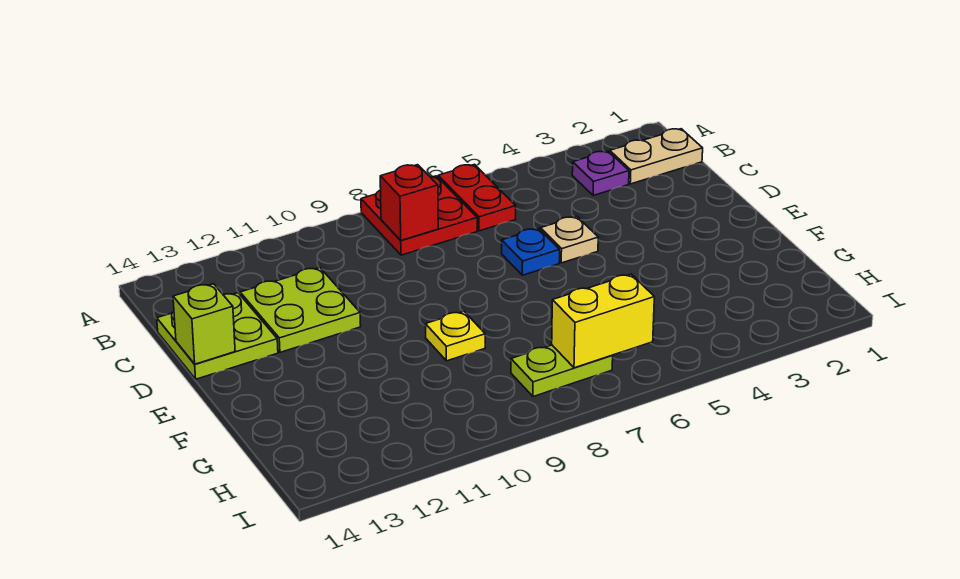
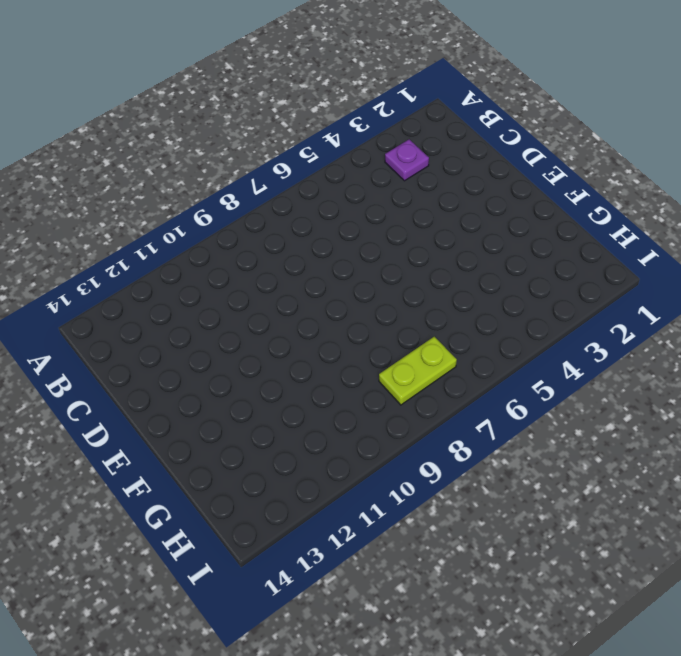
none -> red plate A6:B6 level 1
none -> red plate A7:B8 level 1
none -> tan plate B1:B2 level 1

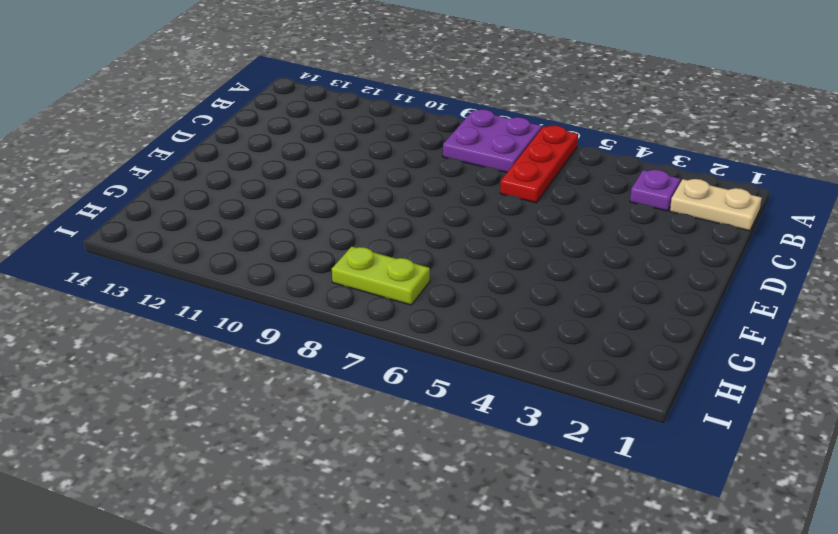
red plate A6:C6 level 1 -> red plate A6:B6 level 1
purple plate A7:B8 level 1 -> red plate A7:B8 level 1
none -> lime plate C11:D12 level 1
none -> lime plate C13:D14 level 1
none -> tan plate D5 level 1

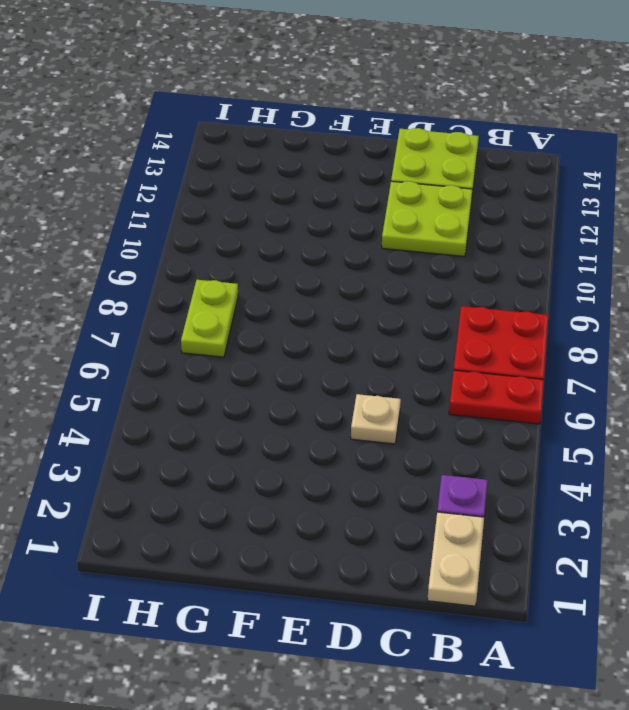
none -> blue plate D6 level 1
none -> yellow plate F9 level 1
none -> red brick B8 level 2

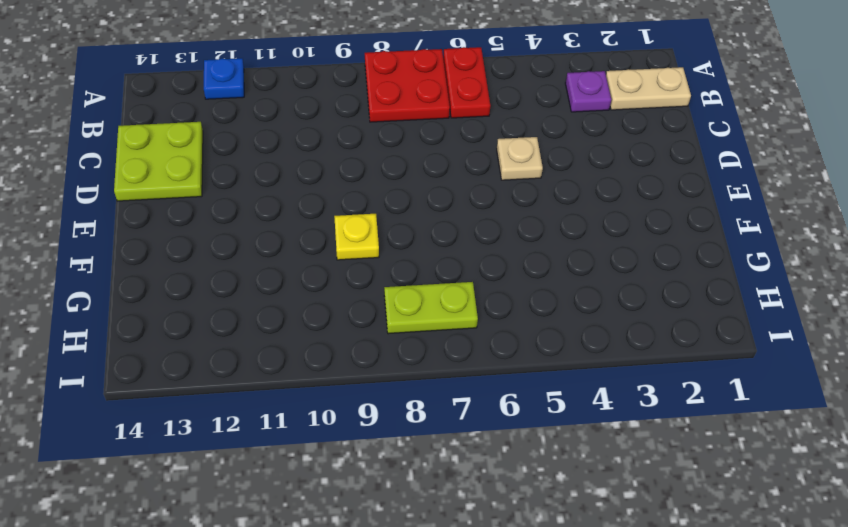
blue plate A12 level 1 -> blue plate D6 level 1
none -> lime plate C11:D12 level 1
none -> red brick B8 level 2
none -> lime brick D14 level 2

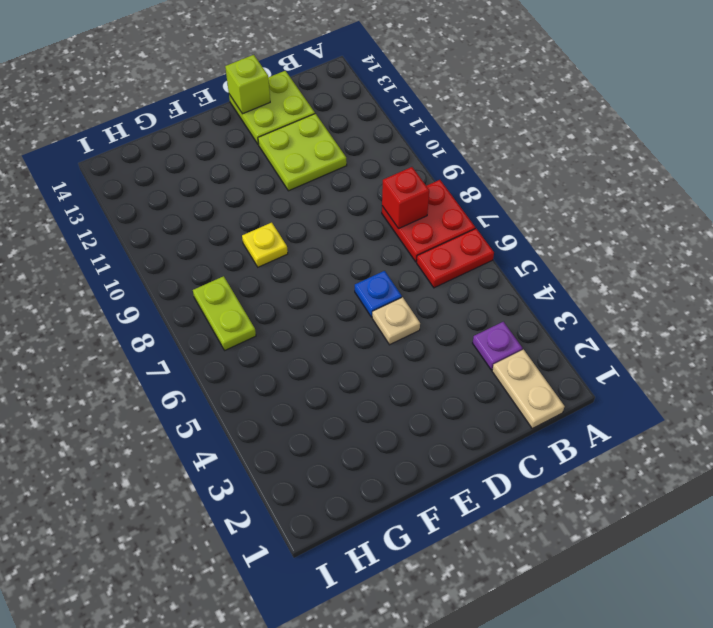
none -> yellow brick H6:H7 level 2

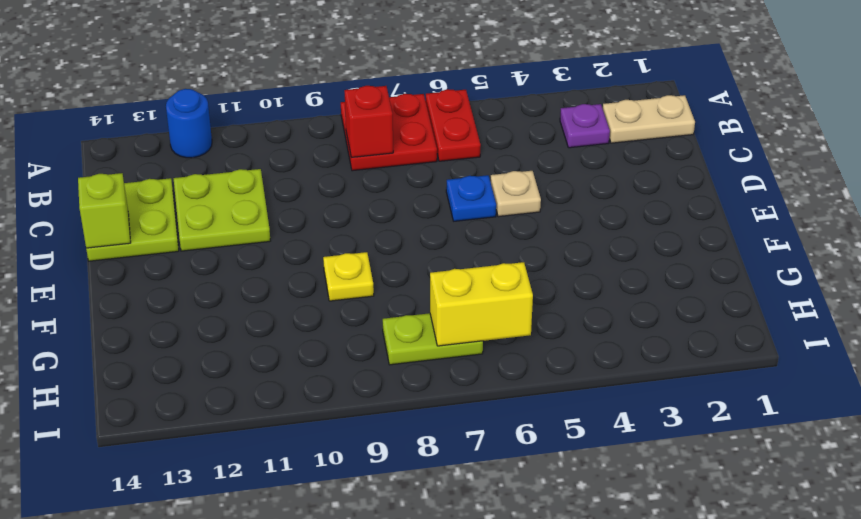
blue round brick A12 level 1 -> none

